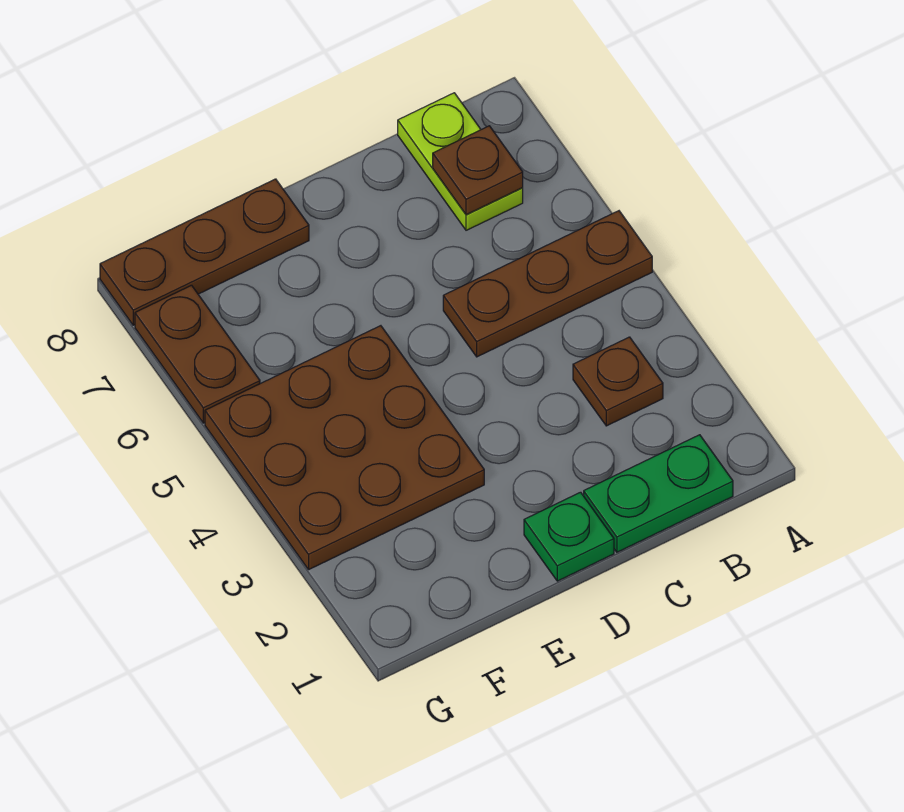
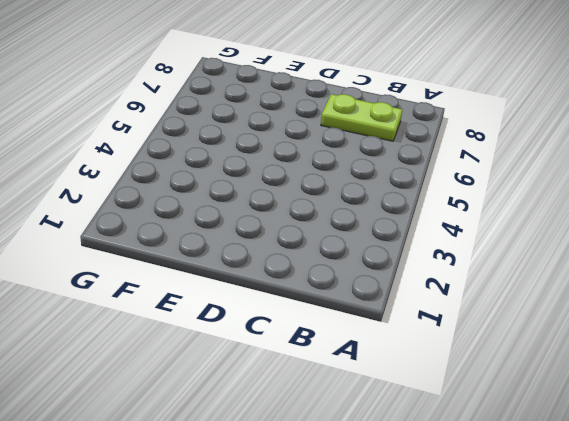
lime plate B7:C7 level 1 -> lime plate B7:B8 level 1
none -> brown plate A5:C5 level 1
none -> green plate B1:C1 level 1

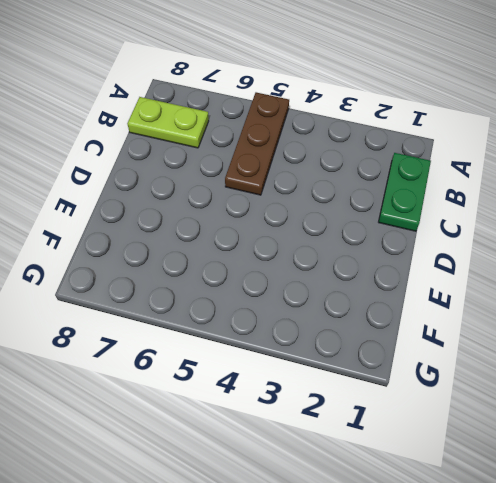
none -> brown plate B3 level 1
none -> green plate D1 level 1

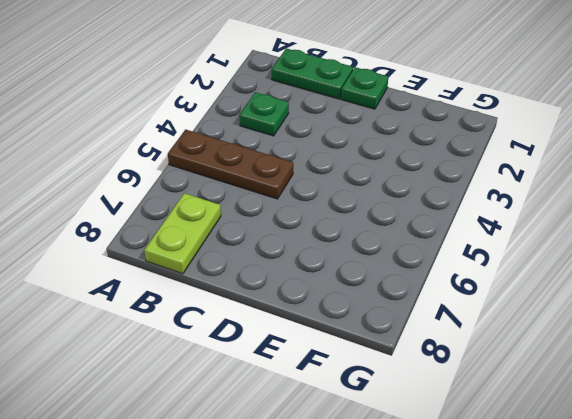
green plate B3 level 1 -> brown plate B3 level 1
none -> brown plate E3:G5 level 1
none -> brown plate E8:G8 level 1

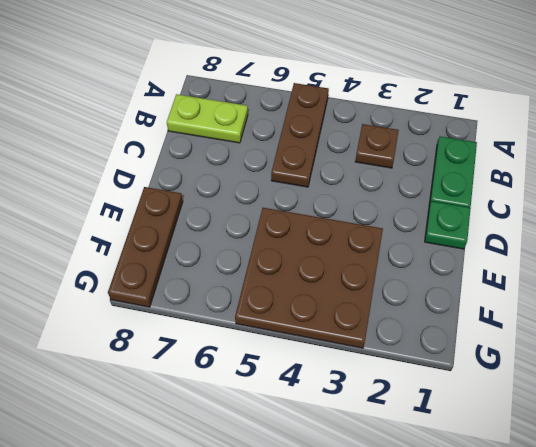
none -> brown plate G6:G7 level 1
none -> brown plate B7 level 2

